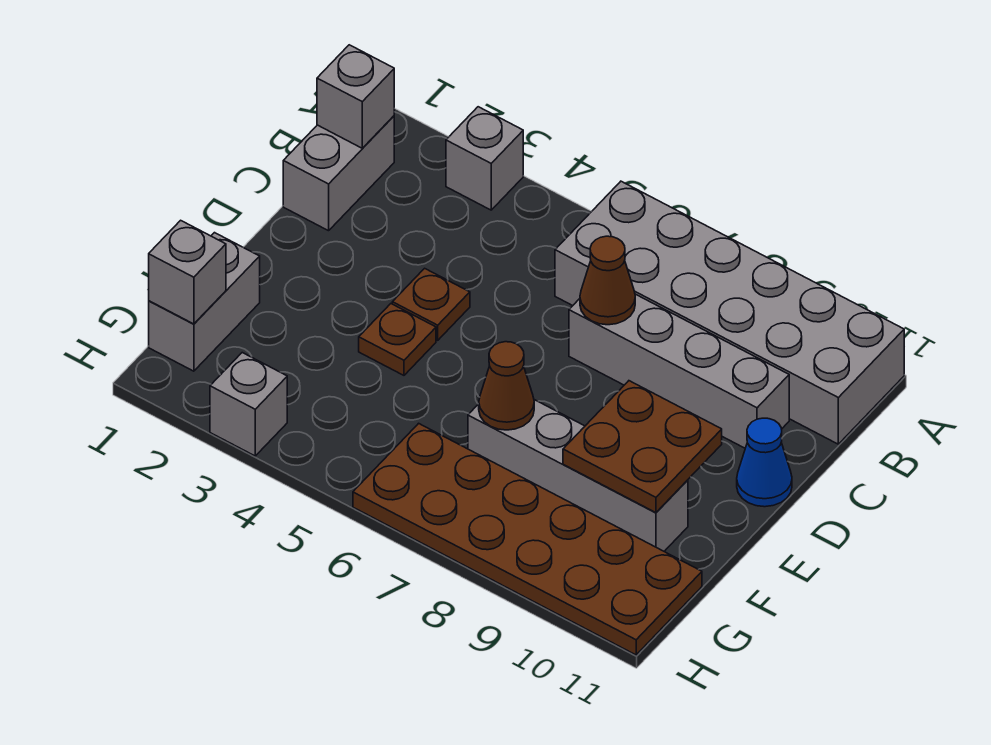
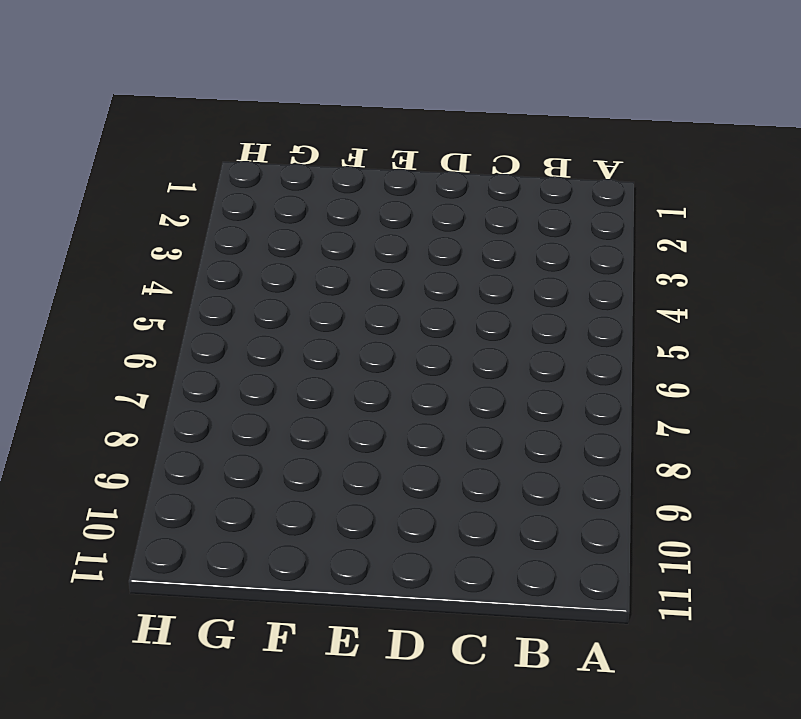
none -> grey brick A3 level 1
none -> grey brick A6:B11 level 1
none -> grey brick B1:C1 level 1

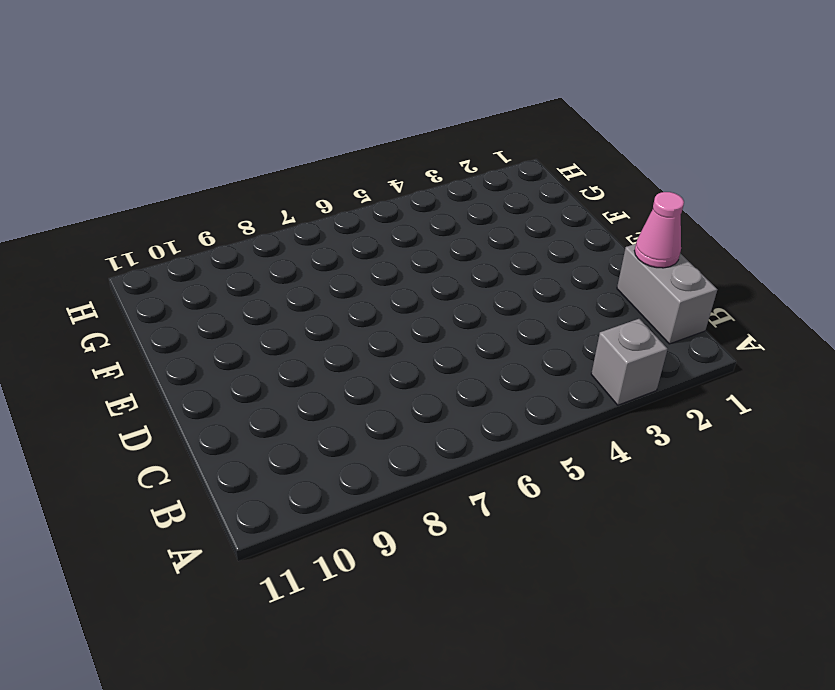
pink cone C1 level 2 -> none
none -> grey brick A6:B11 level 1
none -> grey brick C7:C10 level 1
none -> brown plate D4 level 1

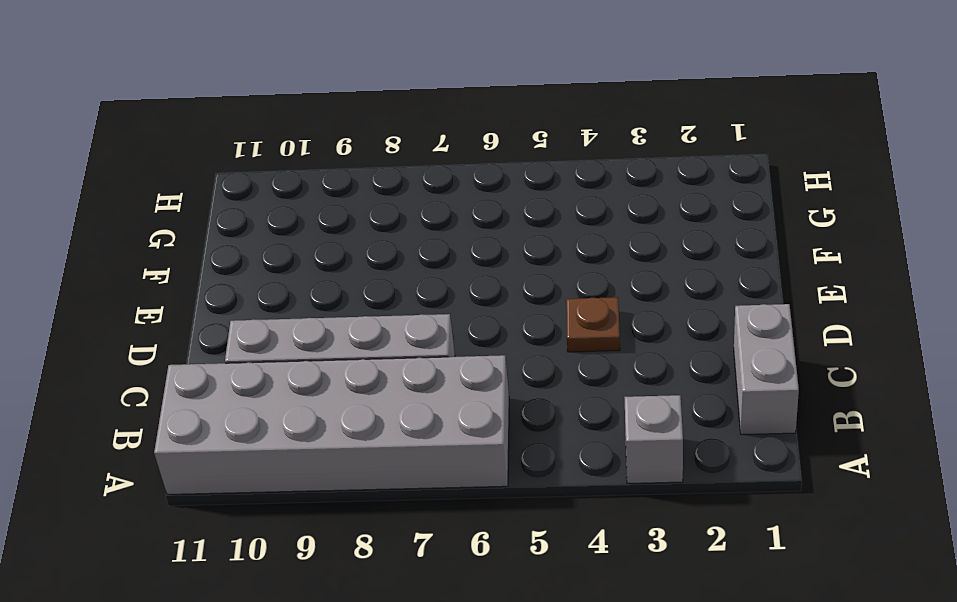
none -> blue cone D11 level 1
none -> brown plate E4 level 1
none -> grey brick F1:G1 level 1

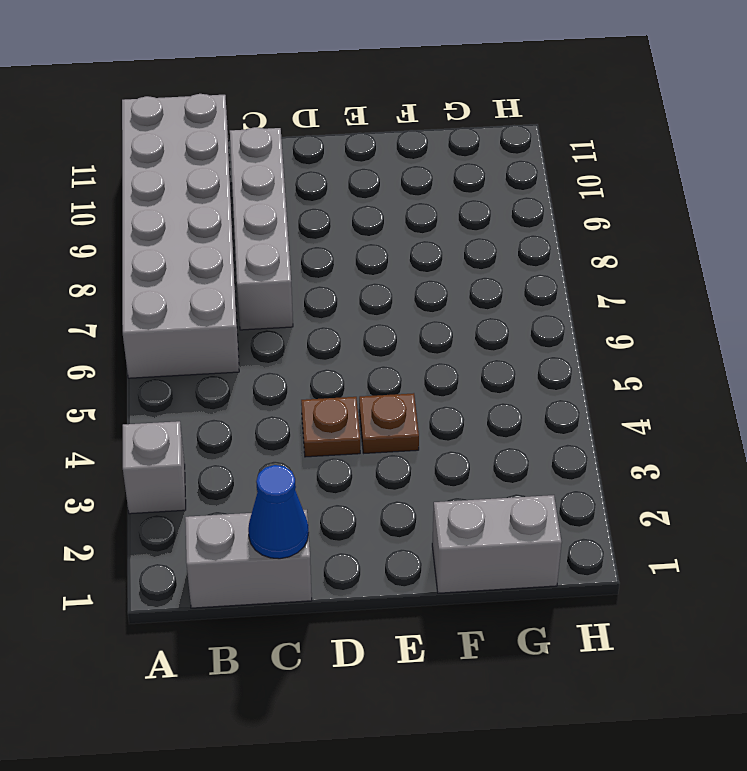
blue cone C1 level 2 -> blue cone D11 level 1
none -> grey brick F7:F10 level 1
none -> brown plate G6:H11 level 1
none -> grey brick H3 level 1

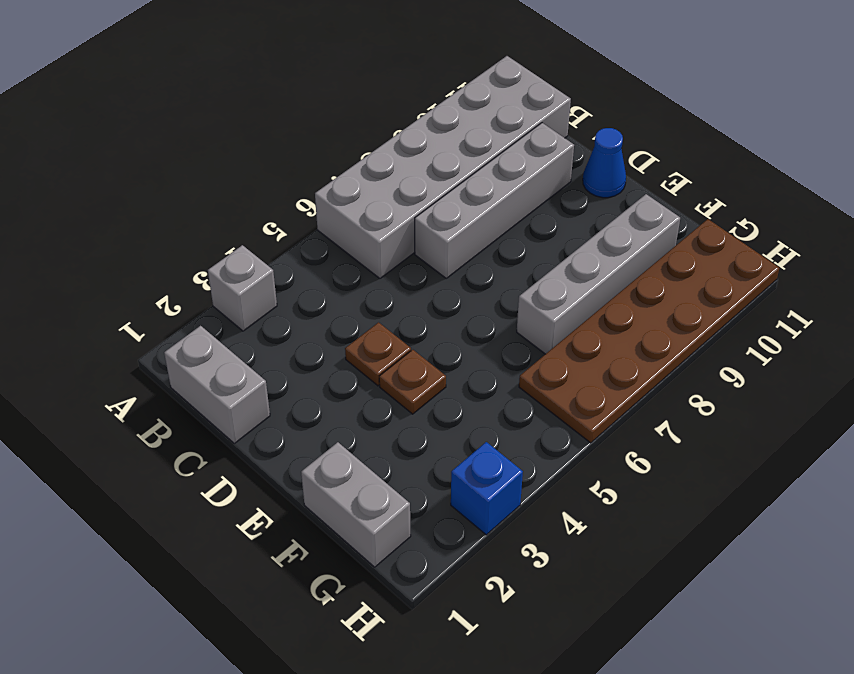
blue brick H3 level 1 -> grey brick H3 level 1
none -> grey brick B1 level 2
none -> brown cone C7 level 2
none -> brown plate E9:F10 level 2

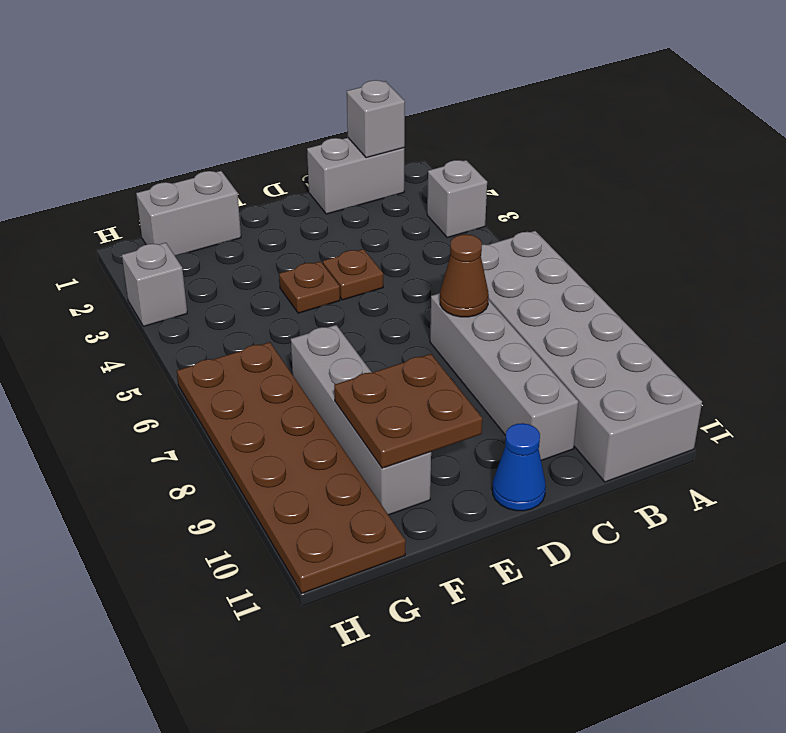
none -> brown cone F7 level 2
none -> grey brick G1 level 2

